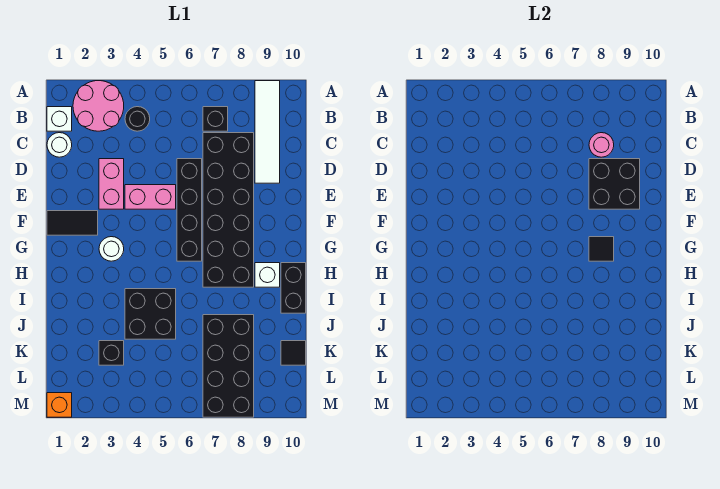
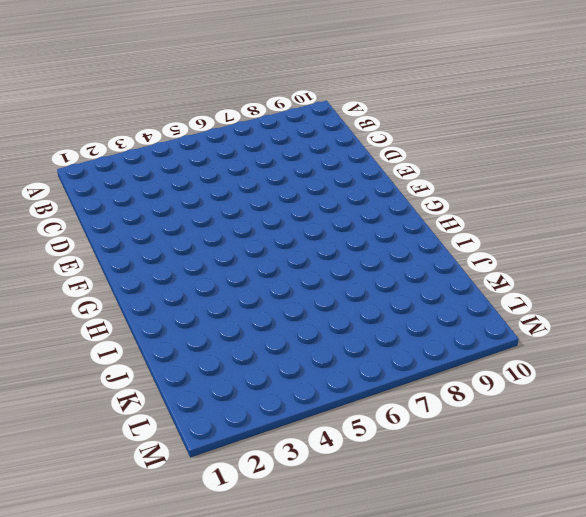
none -> pink round brick A2:B3 level 1
none -> white tile A9:D9 level 1
none -> white brick B1 level 1

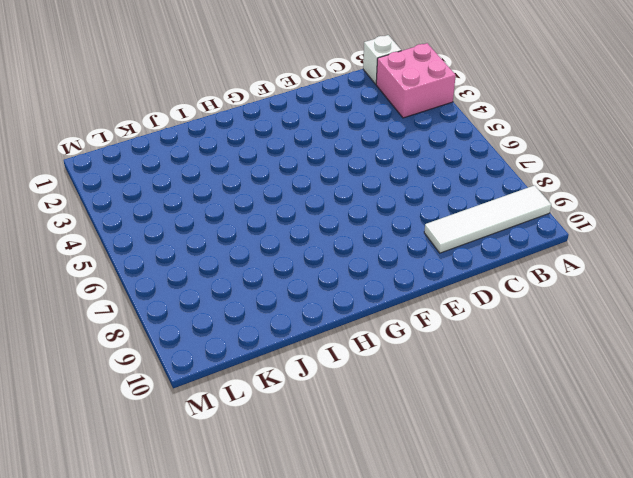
pink brick A2:B3 level 1 -> pink round brick A2:B3 level 1
none -> black round brick B4 level 1
none -> black brick B7 level 1
none -> white round brick C1 level 1

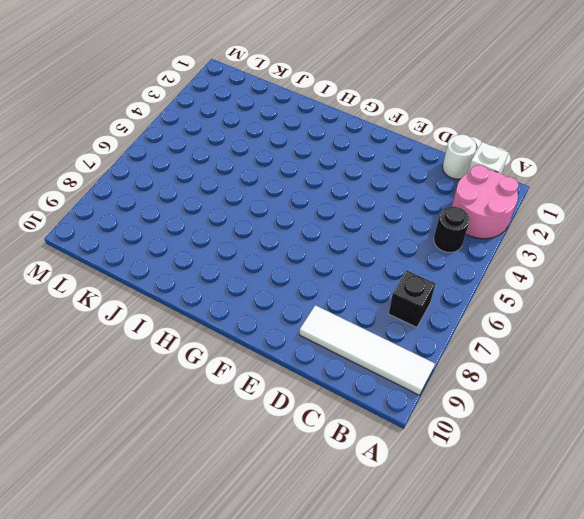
none -> black brick C7:H8 level 1
none -> pink brick D3:E3 level 1
none -> black brick D6:G6 level 1

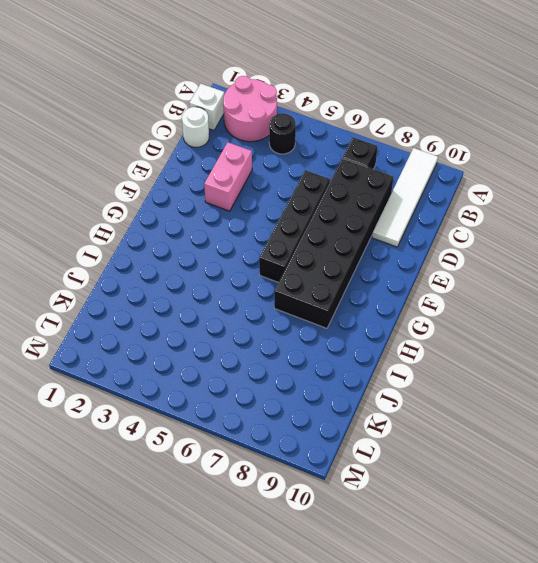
none -> pink brick E4:E5 level 1
none -> black tile F1:F2 level 1
none -> white round brick G3 level 1

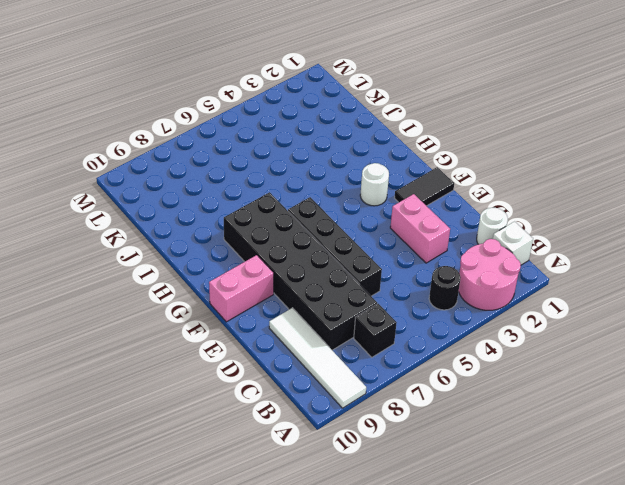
pink brick F9:F10 level 1 -> pink brick E4:E5 level 1
none -> white brick H9 level 1
none -> black brick H10:I10 level 1
none -> black brick I4:J5 level 1

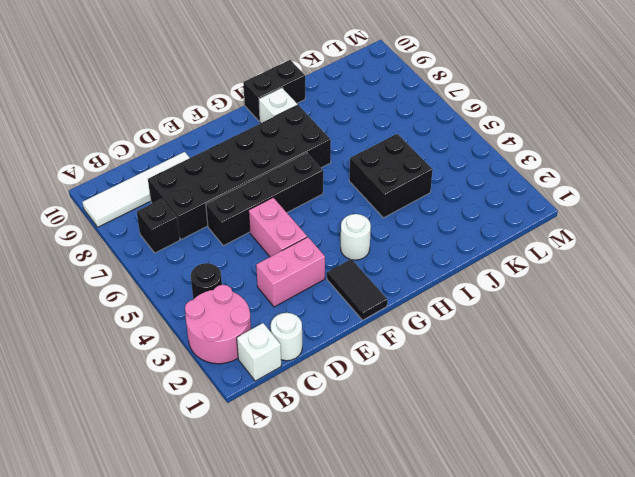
none -> black brick J7:M8 level 1
none -> black brick K3 level 1
none -> black tile K10 level 1

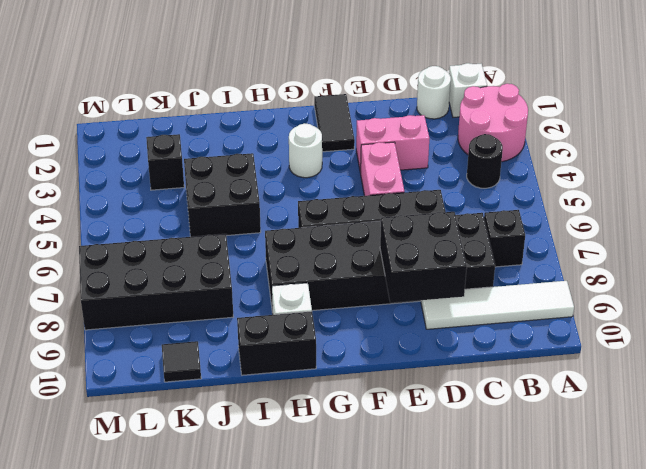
none -> orange brick M1 level 1
none -> pink round brick C8 level 2
none -> black tile G8 level 2

